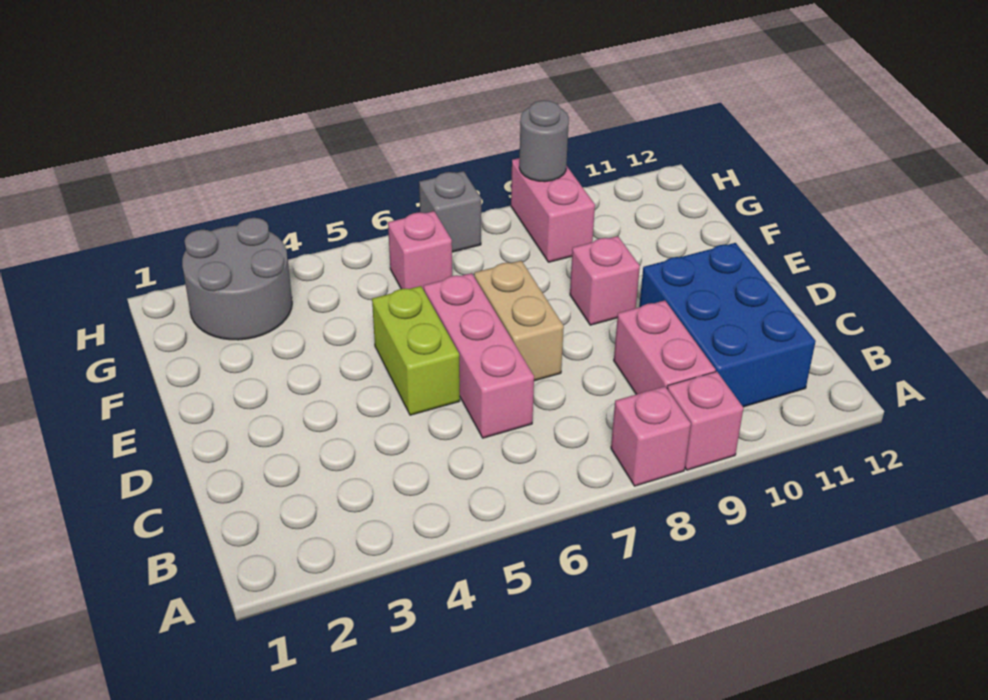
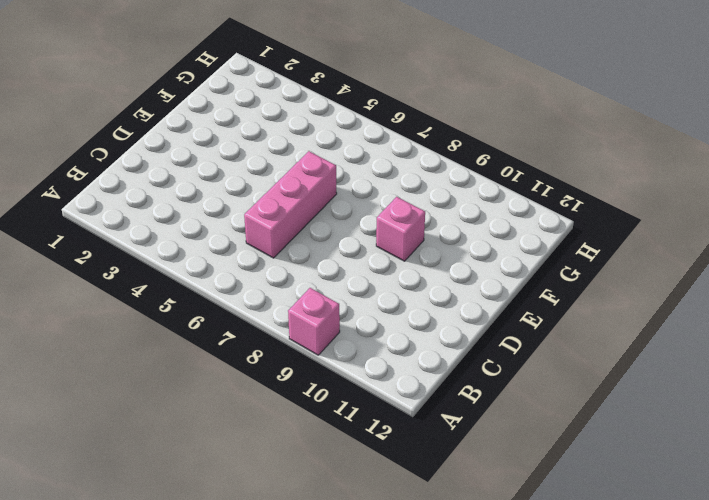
none -> pink brick A8 level 1
none -> pink brick B9:C9 level 1
none -> blue brick B10:D11 level 1

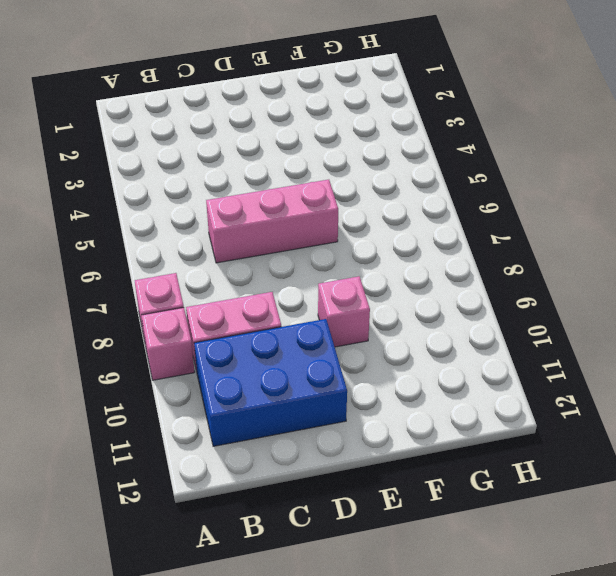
none -> lime brick D5:E5 level 1
none -> tan brick D7:E7 level 1
none -> grey round brick G2:H3 level 1

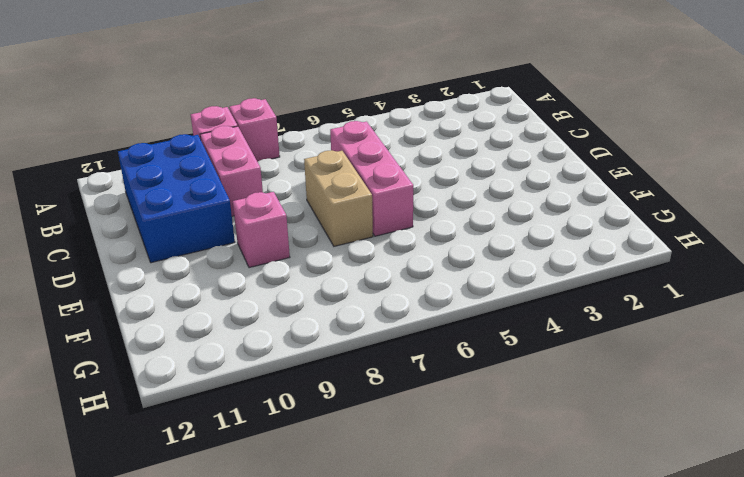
none -> lime brick D5:E5 level 1
none -> grey round brick G2:H3 level 1
none -> pink brick G6 level 1

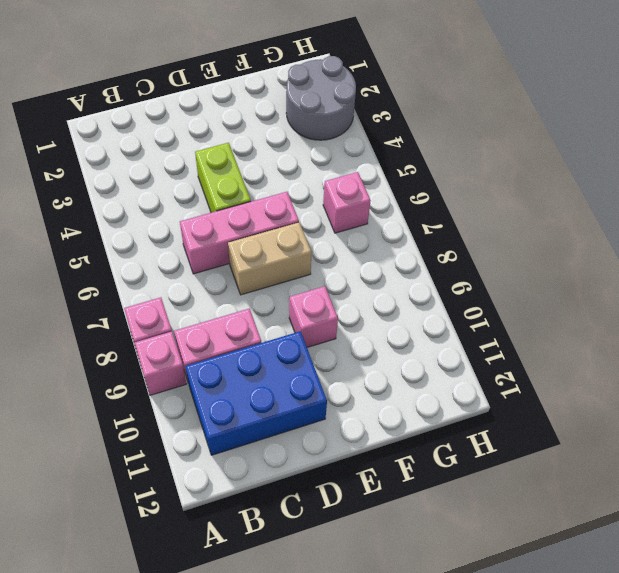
lime brick D4:D5 level 1 -> lime brick D5:E5 level 1
none -> pink brick G9:H9 level 1
none -> grey brick H7 level 1
none -> grey round brick H9 level 2

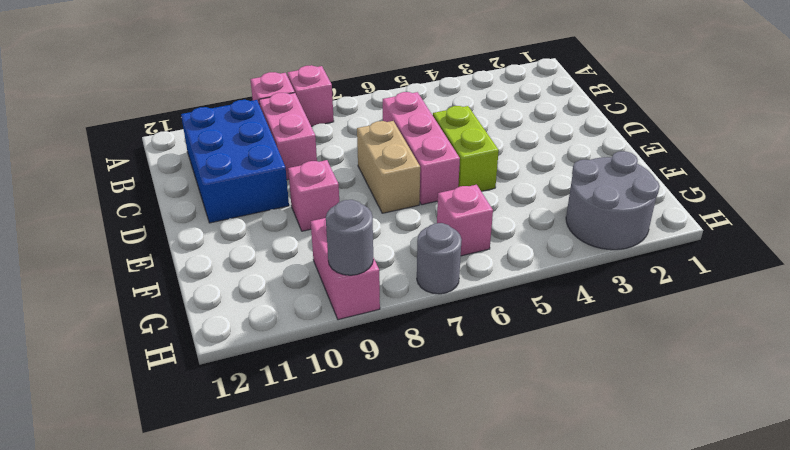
grey round brick H7 level 1 -> grey brick H7 level 1

